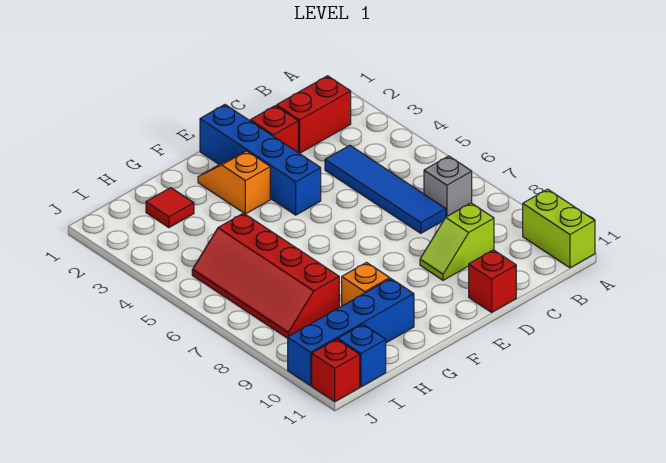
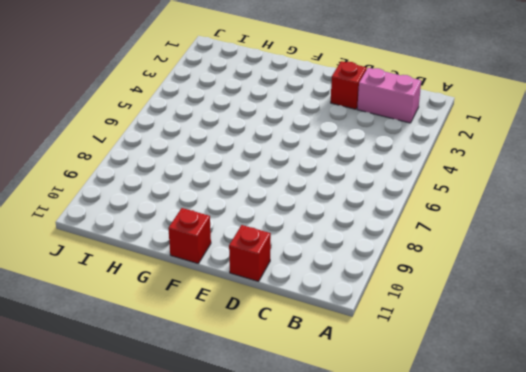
pink brick B2:C2 level 1 -> red brick B2:C2 level 1
red brick F11 level 1 -> red brick J11 level 1
none -> lime brick A10:A11 level 1
none -> grey brick B7 level 1
none -> blue tile C4:C7 level 1

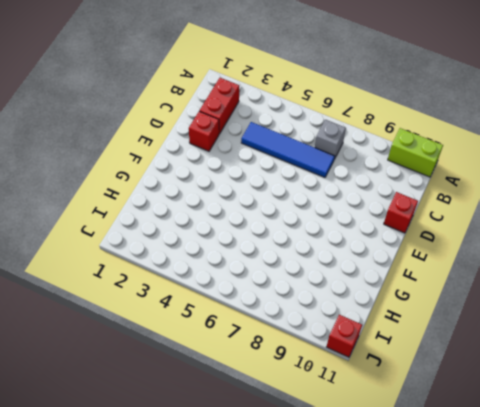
none -> lime slope C9:D9 level 1 top C
none -> blue brick E1:E4 level 1
none -> orange slope F2:F3 level 1 top 3

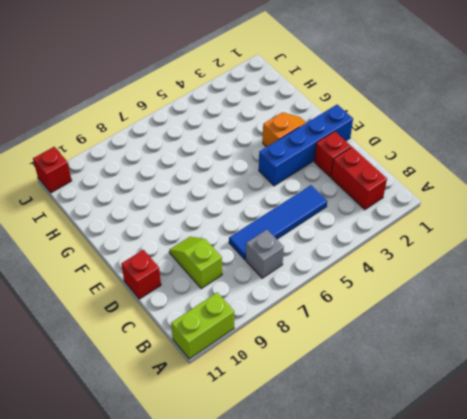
none -> orange brick G9 level 1
none -> blue brick G10:J10 level 1
none -> red tile H2 level 1

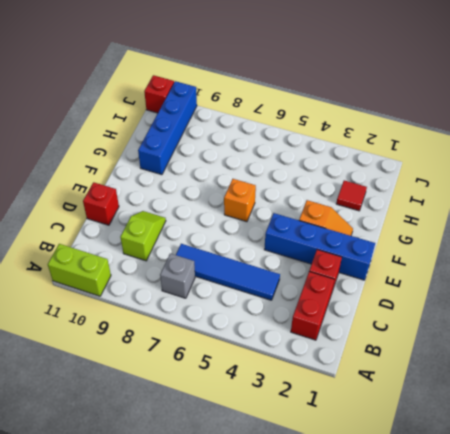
orange brick F6 level 1 -> orange brick G9 level 1
none -> red slope H5:I8 level 1 top H
none -> blue brick I11 level 1

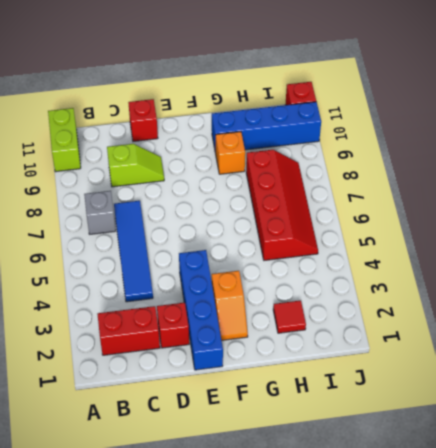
none -> blue brick I11 level 1

